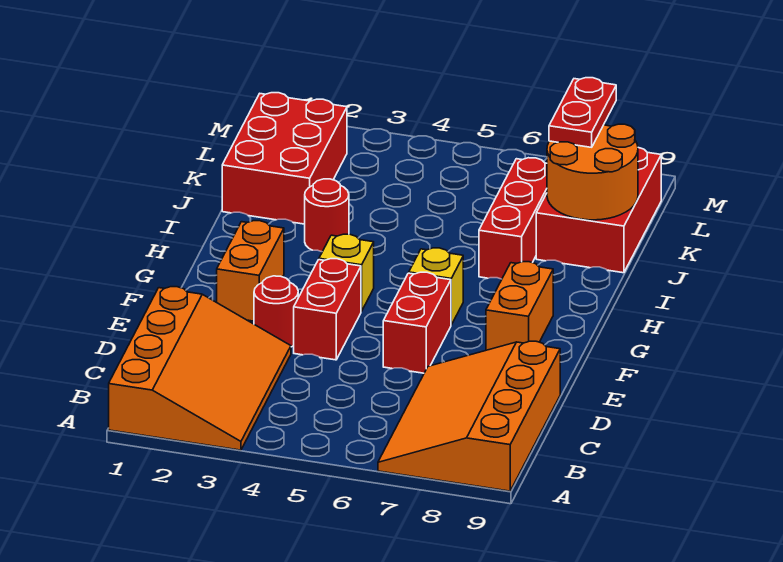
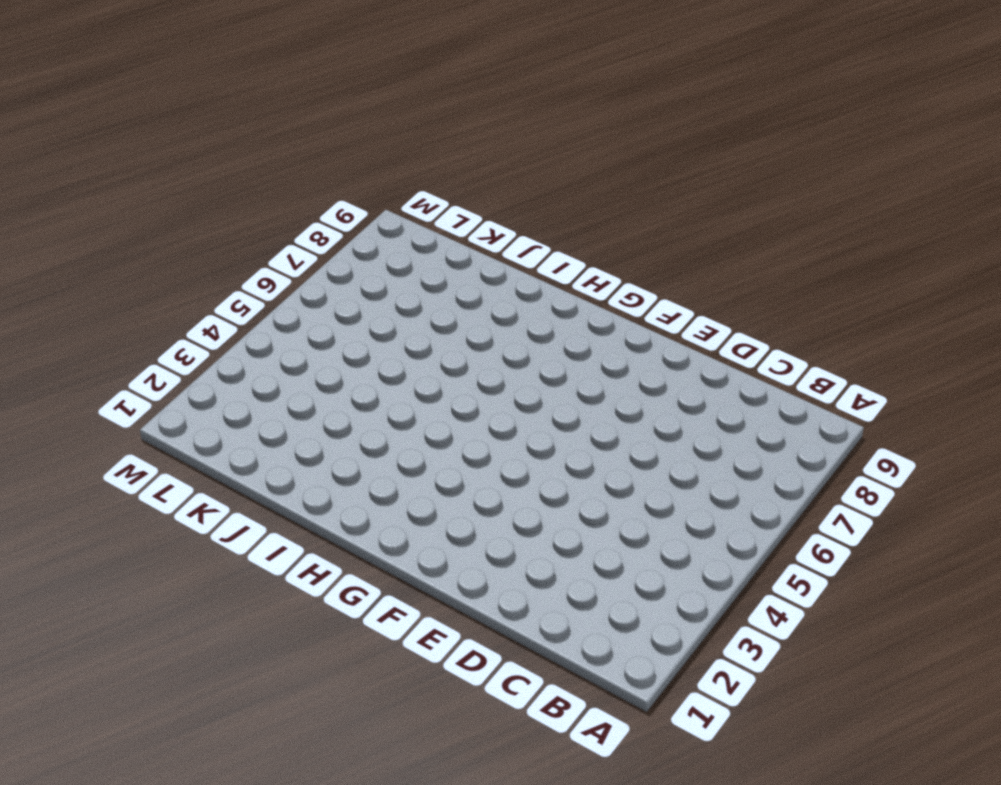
none -> orange slope A1:D3 level 1 top 1
none -> orange slope A7:D9 level 1 top 9
none -> red round brick E3 level 1

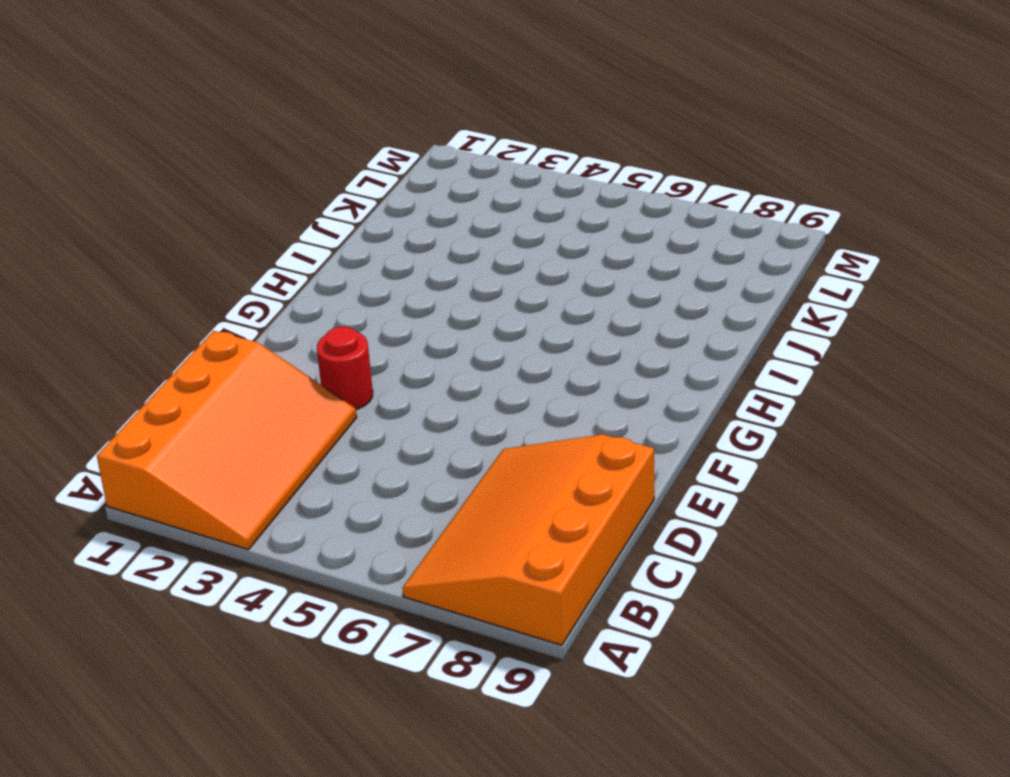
none -> red brick E4:F4 level 1
none -> red brick E6:F6 level 1
none -> orange brick F2:G2 level 1

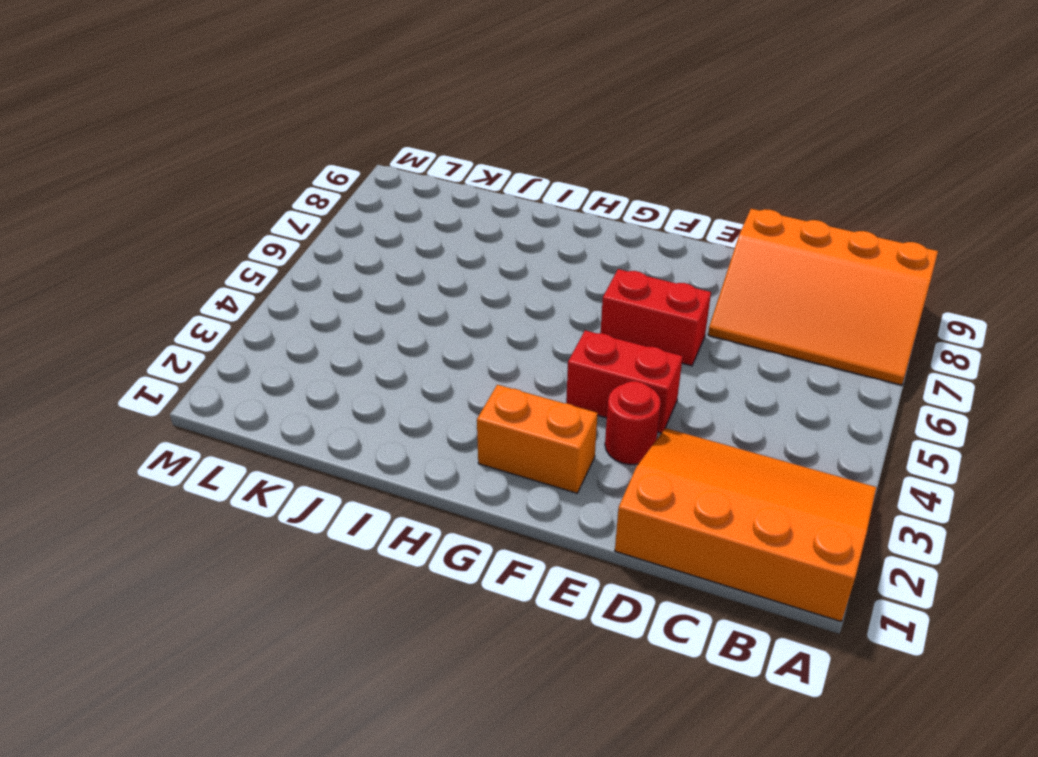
none -> orange brick F8:G8 level 1
none -> yellow brick G4 level 1
none -> yellow brick G6 level 1

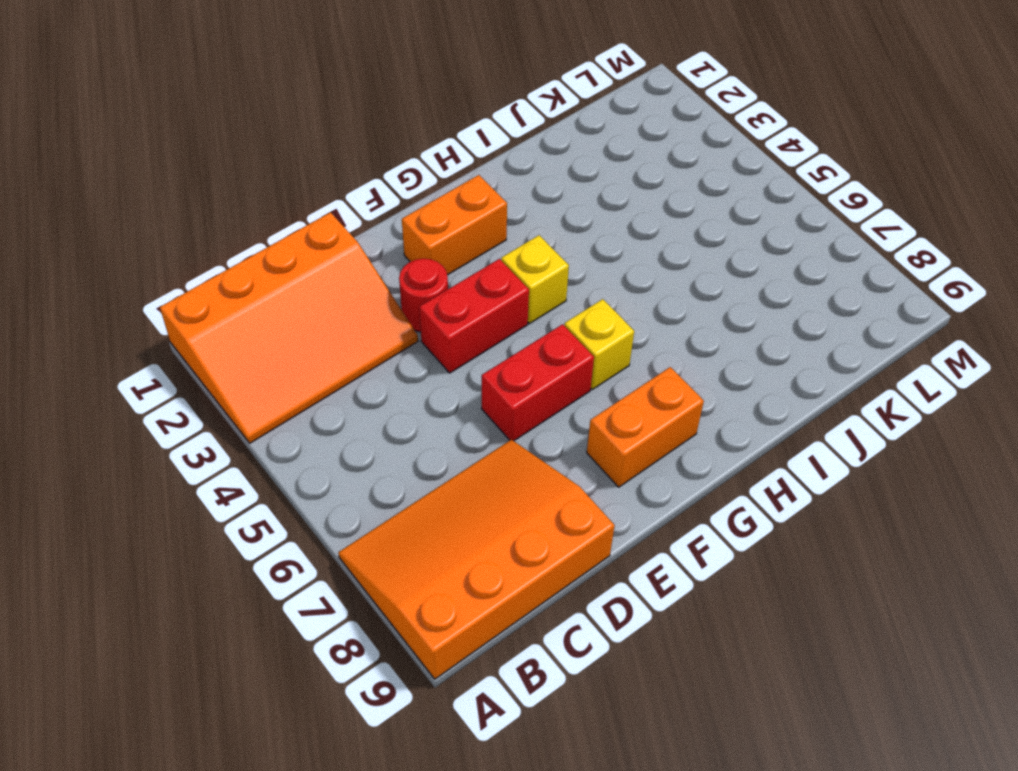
none -> red round brick I3 level 1
none -> red brick I7:K7 level 1
none -> red brick J1:L2 level 1

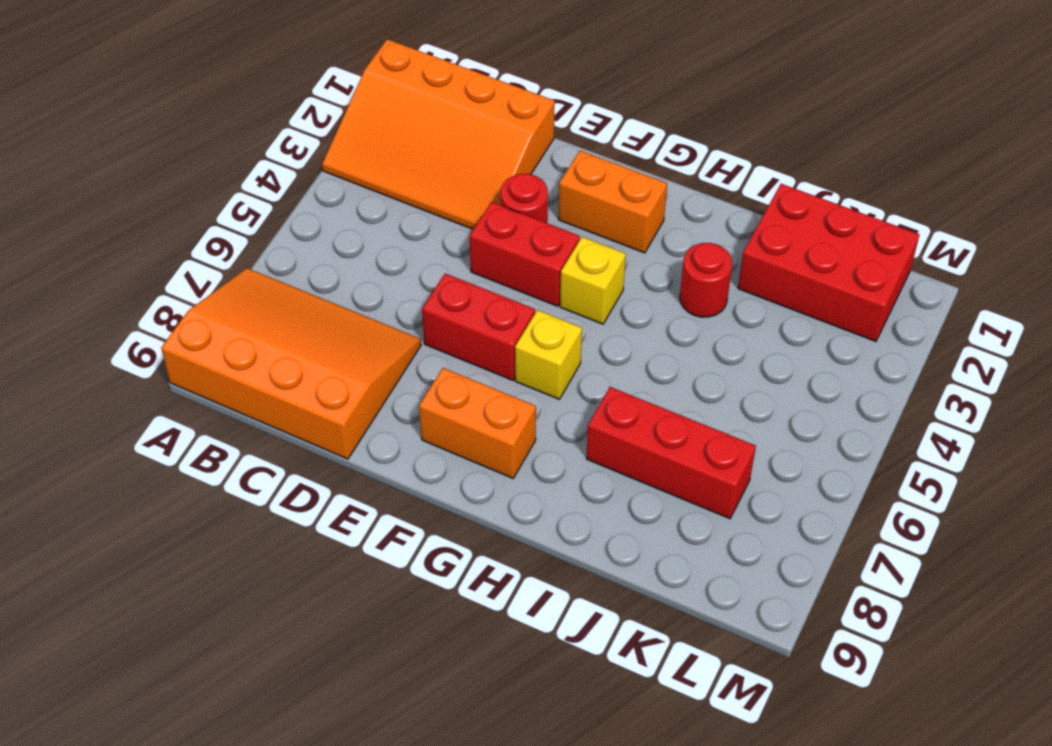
none -> red brick J8:L9 level 1
none -> orange round brick J8:K9 level 2
none -> red plate K8:L8 level 3

